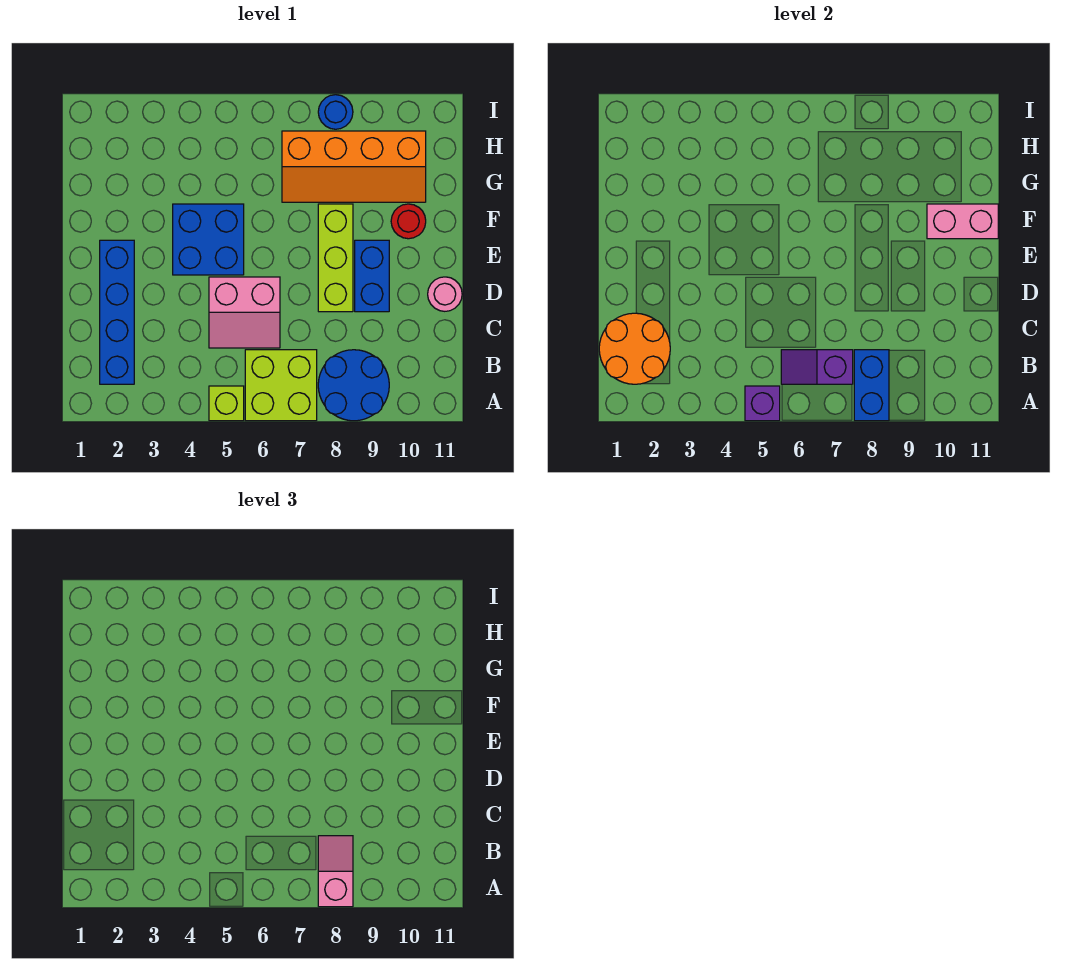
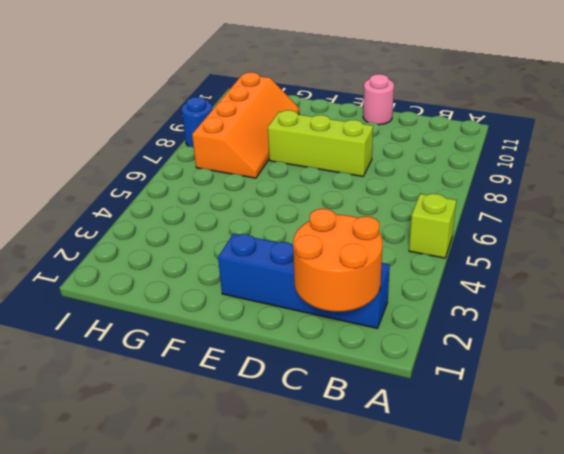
none -> lime brick A6:B7 level 1
none -> blue round brick A8:B9 level 1
none -> pink slope C5:D6 level 1 top D

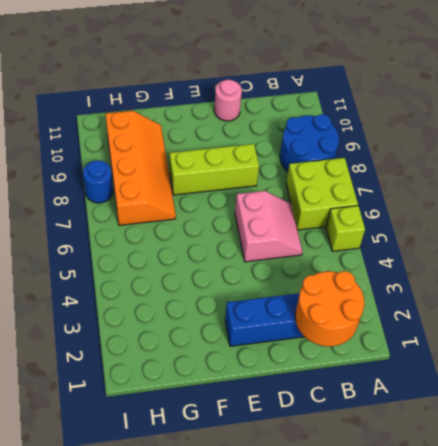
none -> blue brick D9:E9 level 1
none -> blue brick E4:F5 level 1
none -> red round brick F10 level 1

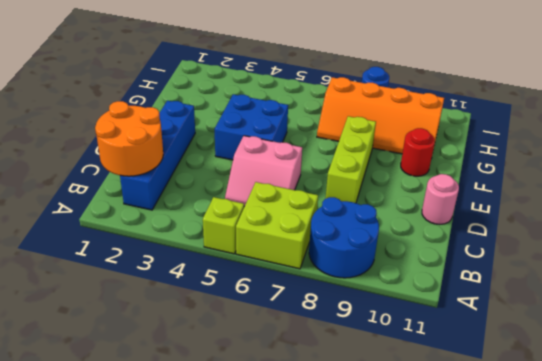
none -> blue brick D9:E9 level 1
none -> purple brick A5 level 2
none -> blue brick A8:B8 level 2

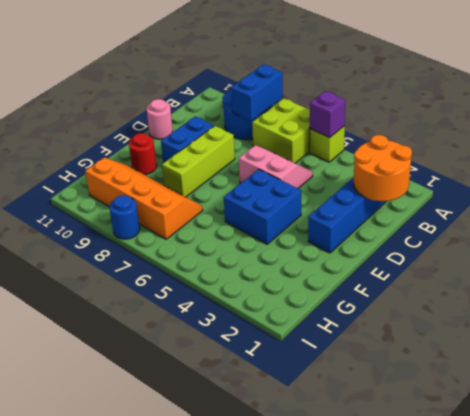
none -> purple slope B6:B7 level 2 top 7
none -> pink brick F10:F11 level 2
none -> pink slope A8:B8 level 3 top A

